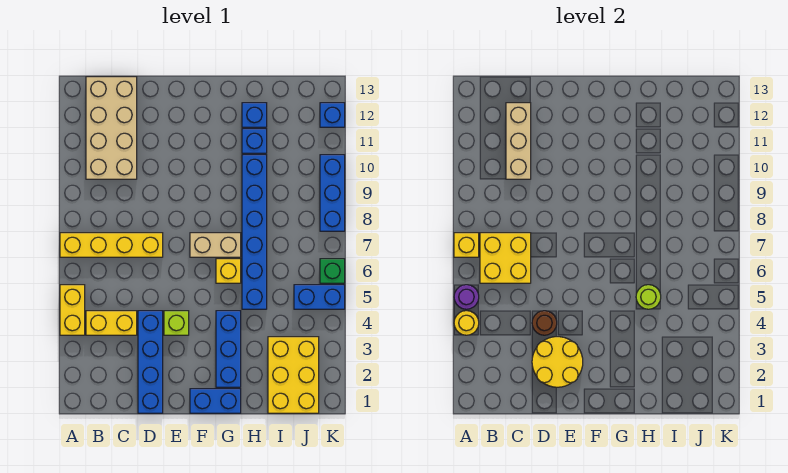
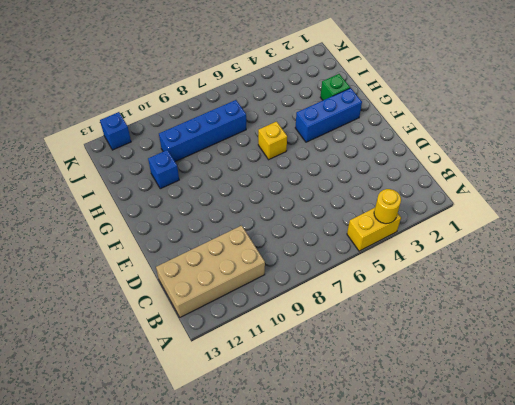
green brick H2 level 1 -> green brick K6 level 1
blue brick I7:I10 level 1 -> blue brick D1:D4 level 1
none -> yellow brick A7:D7 level 1
none -> yellow brick B4:C4 level 1
none -> lime brick E4 level 1

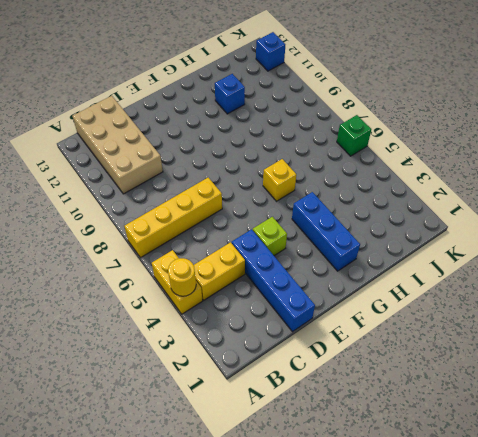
none -> blue brick F1:G1 level 1
none -> tan brick F7:G7 level 1
none -> blue brick H5:H10 level 1

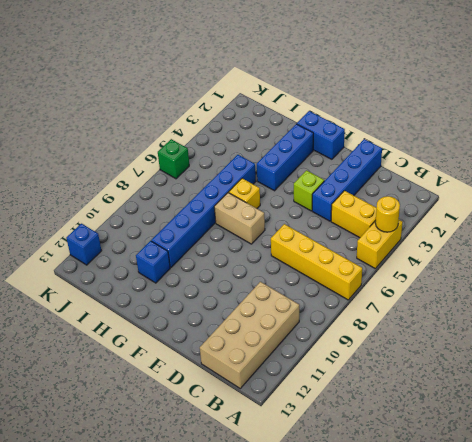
none -> blue brick H12 level 1
none -> yellow brick I1:J3 level 1
none -> blue brick J5:K5 level 1

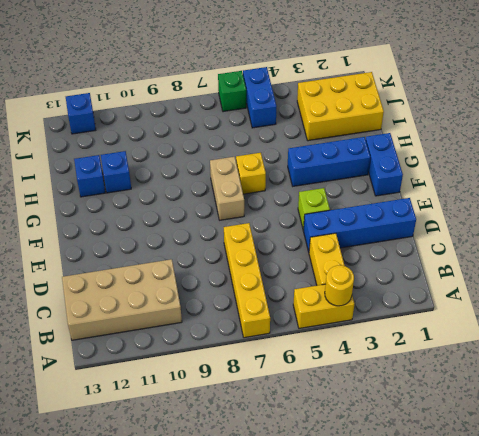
none -> blue brick H5:H10 level 1
none -> blue brick K8:K10 level 1
none -> purple round brick A5 level 2

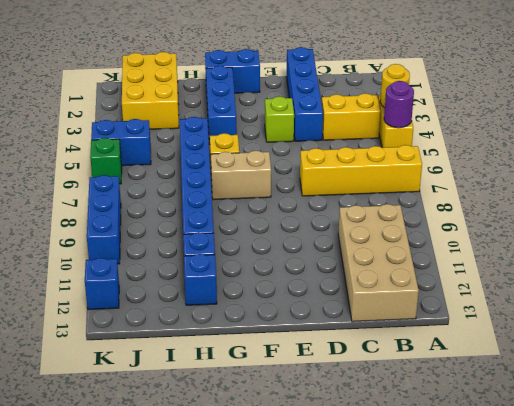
none -> yellow brick A7 level 2
none -> yellow brick B6:C7 level 2
none -> tan brick C10:C12 level 2

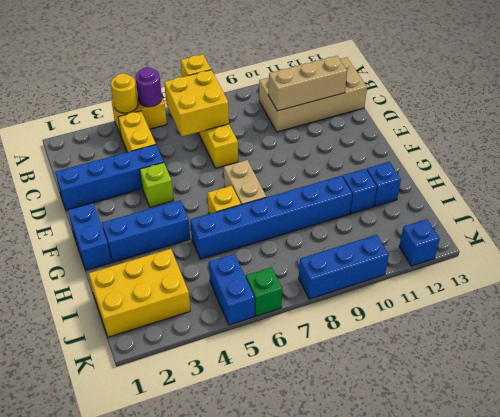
none -> yellow round brick D2:E3 level 2
none -> brown round brick D4 level 2
none -> lime round brick H5 level 2

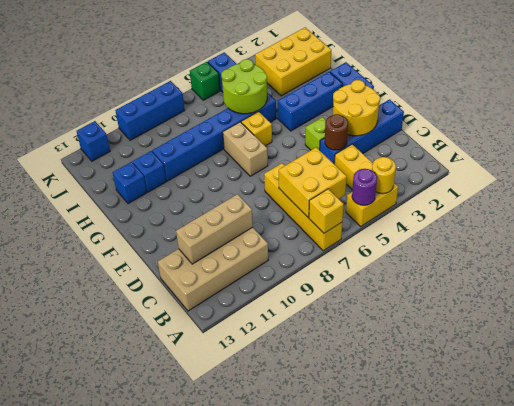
lime round brick H5:I6 level 2 -> lime round brick H5 level 2

